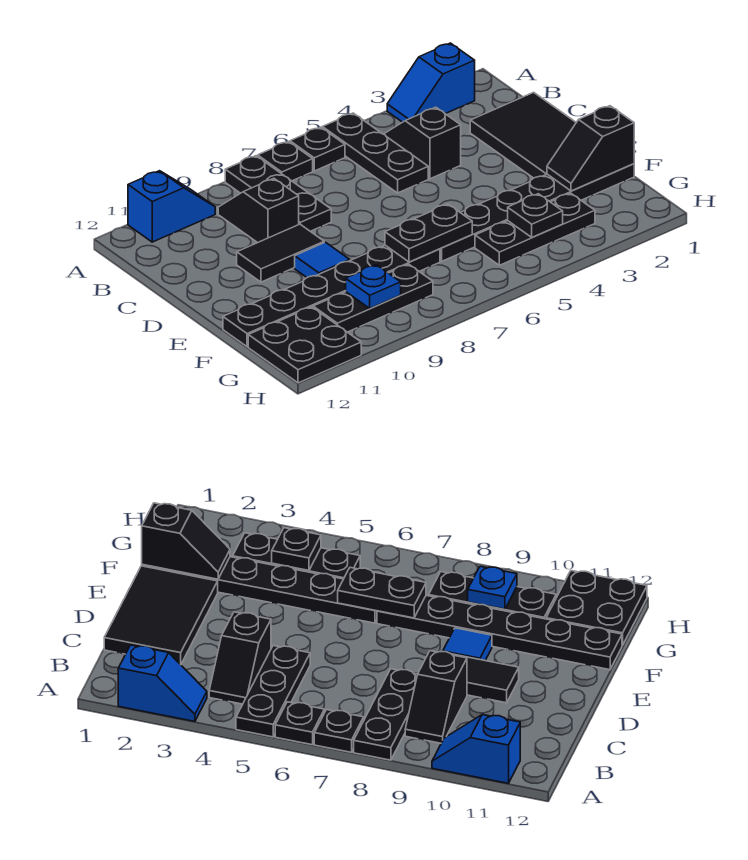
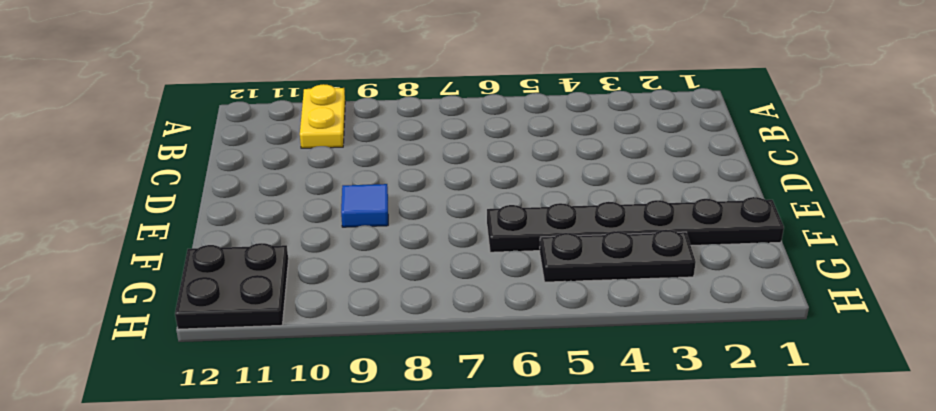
yellow plate A10:B10 level 1 -> blue slope A10:A11 level 1 top 11
none -> blue slope A2:A3 level 1 top 2
none -> black plate A5:C5 level 1
none -> black plate A6 level 1

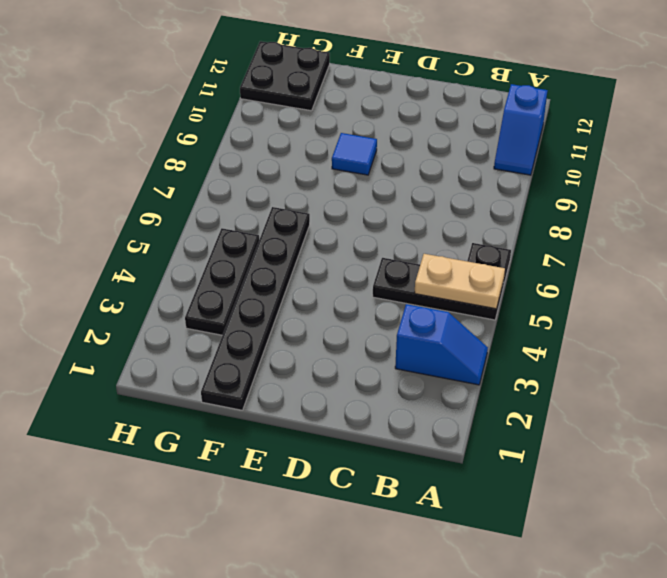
blue slope A3:B3 level 1 top B -> blue slope A2:A3 level 1 top 2
tan plate A5:B5 level 2 -> none
none -> black plate A7 level 1
none -> black plate A8:C8 level 1
none -> black slope B4:C4 level 1 top C

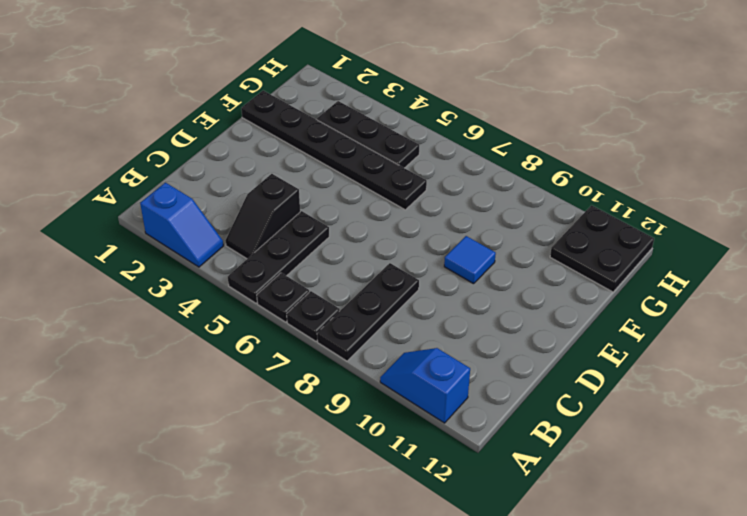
none -> black slope B9:C9 level 1 top C
none -> black tile C1:E2 level 1
none -> black tile D9:D10 level 1

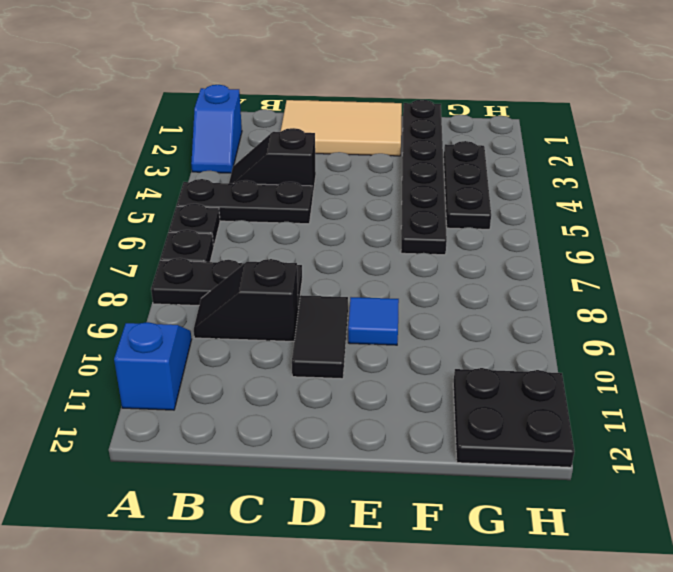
tan tile C1:E2 level 1 -> black tile C1:E2 level 1
none -> black plate F7:F12 level 1
none -> black plate G8:G10 level 1
none -> black slope F1:F2 level 2 top 1

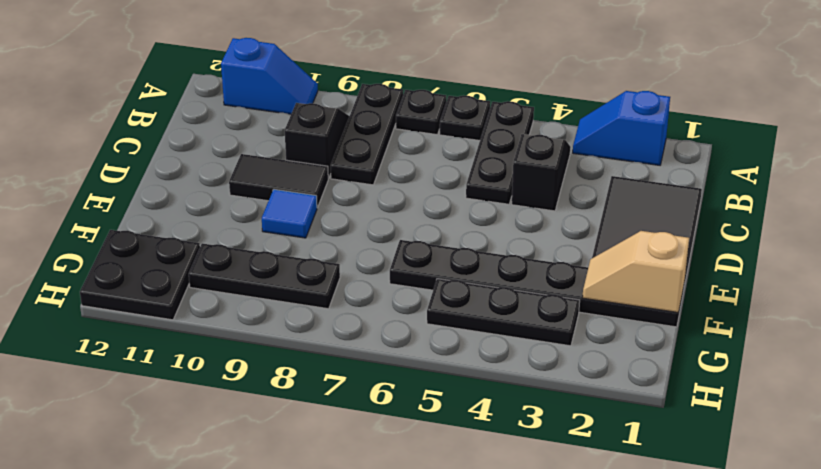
tan slope F1:F2 level 2 top 1 -> black slope F1:F2 level 2 top 1
none -> black plate F7:F12 level 1
none -> black plate F6:F7 level 2
none -> black plate G4 level 2

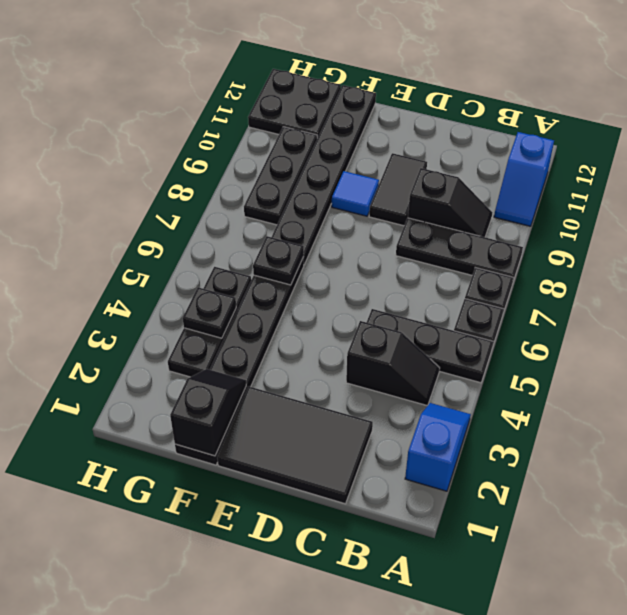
black plate F6 level 2 -> black plate F6:F7 level 2
none -> blue plate G9 level 2

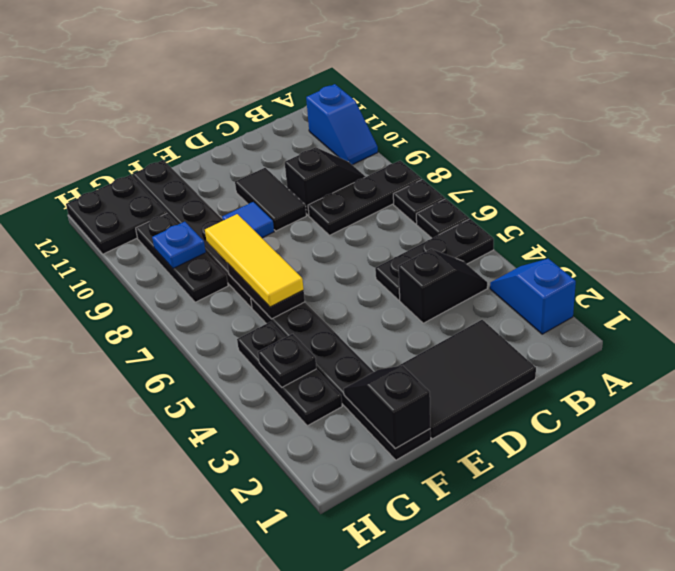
yellow tile F6:F8 level 3 -> none

